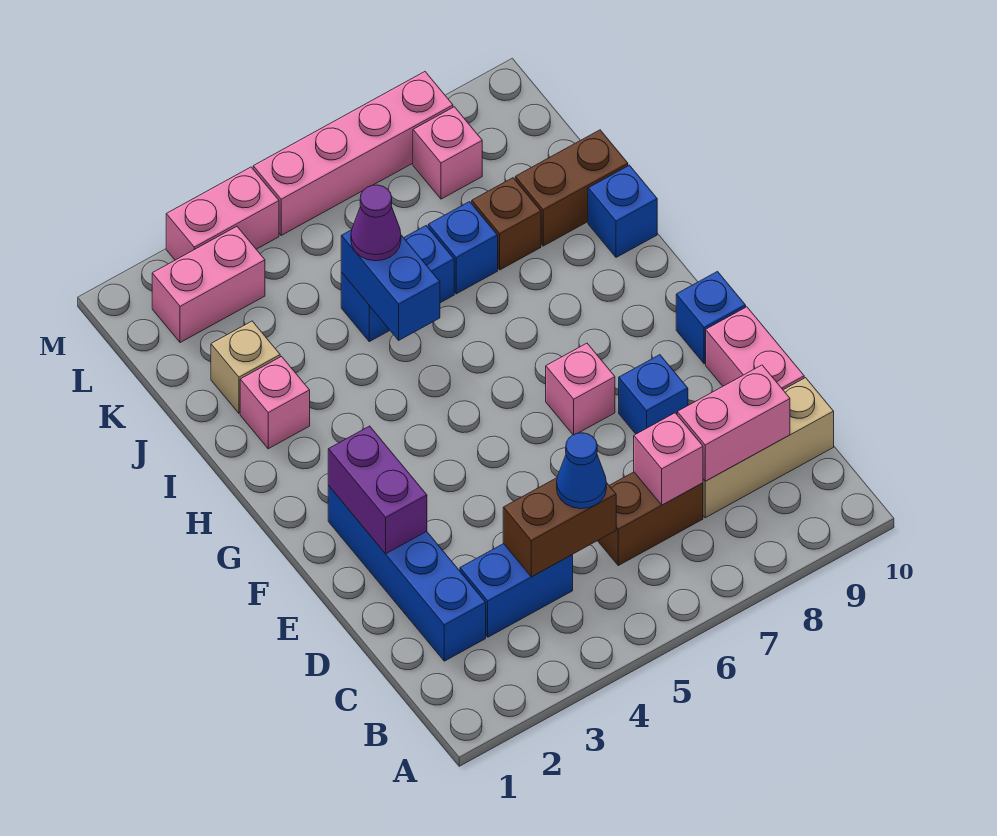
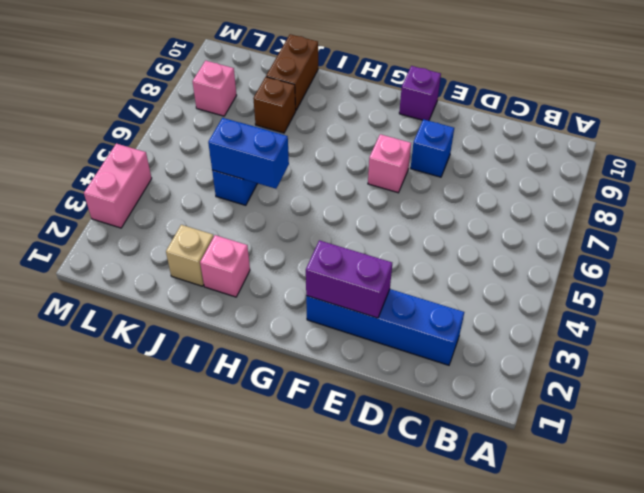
purple brick F10 level 1 -> blue brick F10 level 1
none -> blue brick C3:C4 level 1
none -> brown brick C6:C7 level 1
none -> tan brick C8:C10 level 1

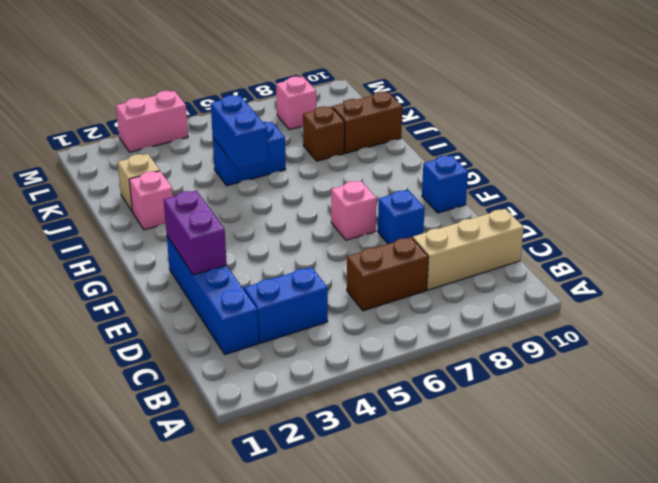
none -> pink brick D10:E10 level 1
none -> blue brick I10 level 1
none -> blue brick J7 level 1

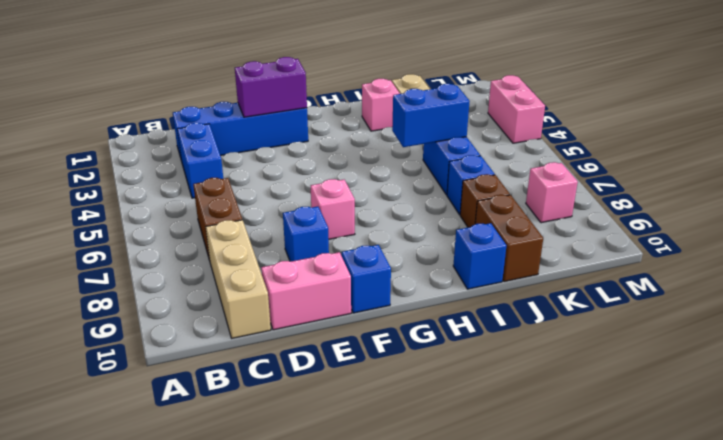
none -> pink brick L2:L3 level 1
none -> pink brick M5:M8 level 1
none -> brown brick C4:C5 level 2

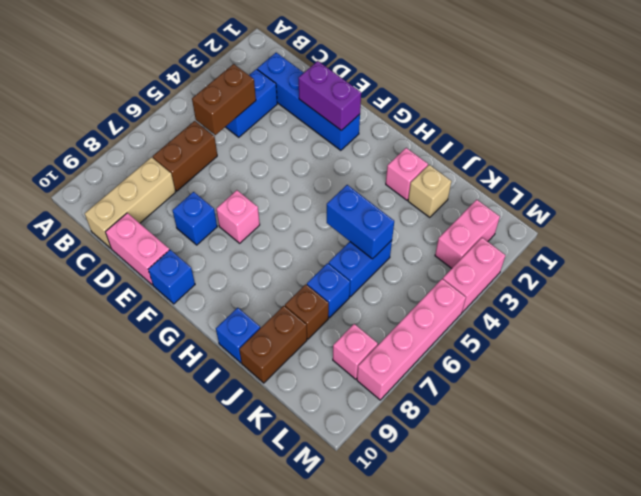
none -> pink brick C7 level 2
none -> pink brick C8:C9 level 2
none -> blue cone C5 level 3

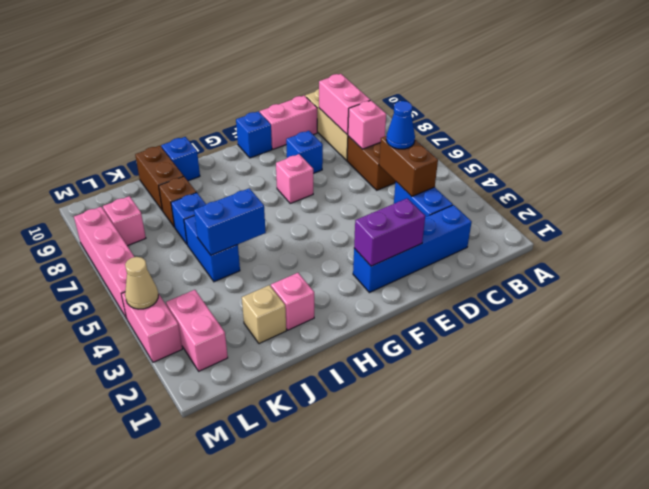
tan cone M4 level 2 -> none
none -> purple cone J5 level 3

